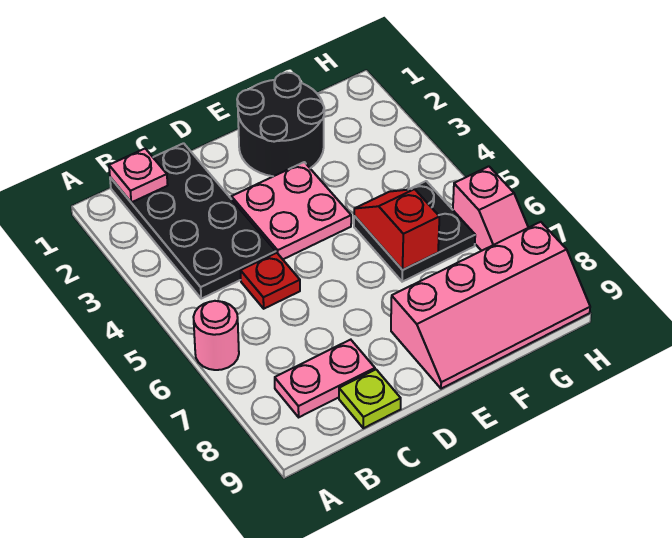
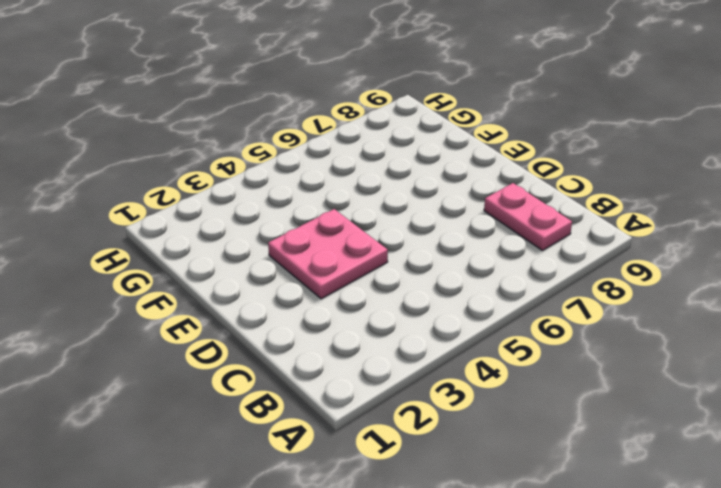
none -> pink round brick A6 level 1
none -> black plate B1:C4 level 1
none -> red plate C5 level 1

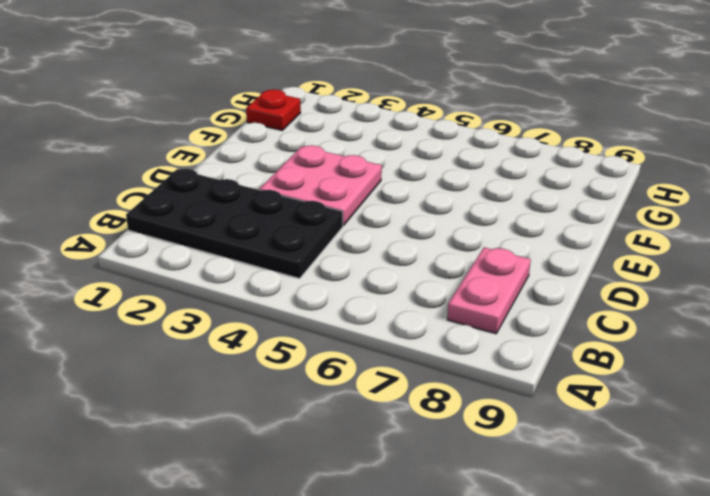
red plate G1 level 1 -> red plate C5 level 1
none -> pink round brick A6 level 1
none -> lime plate C9 level 1
none -> black round brick E1:F2 level 1

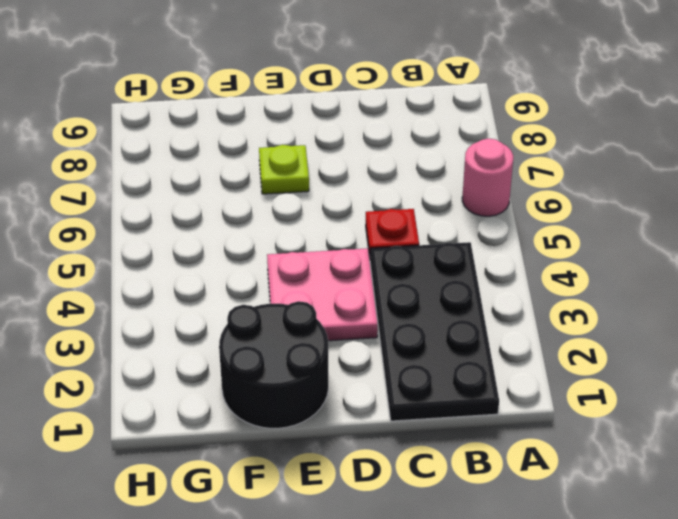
lime plate E7 level 1 -> lime plate C9 level 1
none -> pink plate B8:C8 level 1
none -> pink slope E8:H9 level 1 top 8
none -> black plate F5:G6 level 1

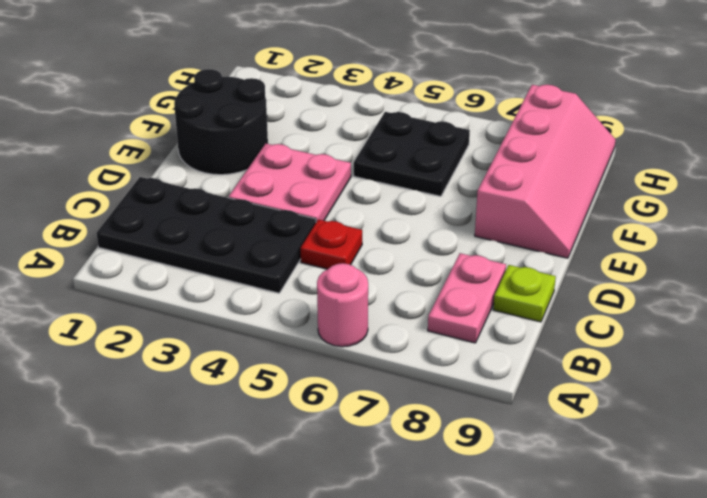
none -> pink slope H6:H7 level 1 top 6
none -> pink plate B1 level 2
none -> red slope F5:F6 level 2 top 6

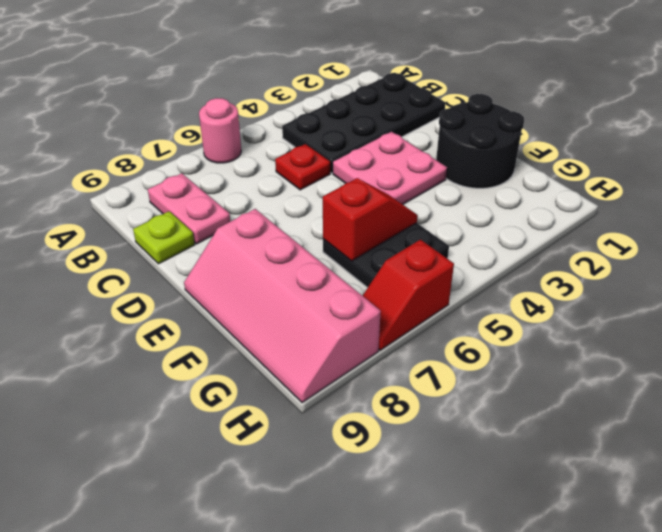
red slope H6:H7 level 1 top 6 -> pink slope H6:H7 level 1 top 6
none -> pink plate B1 level 2

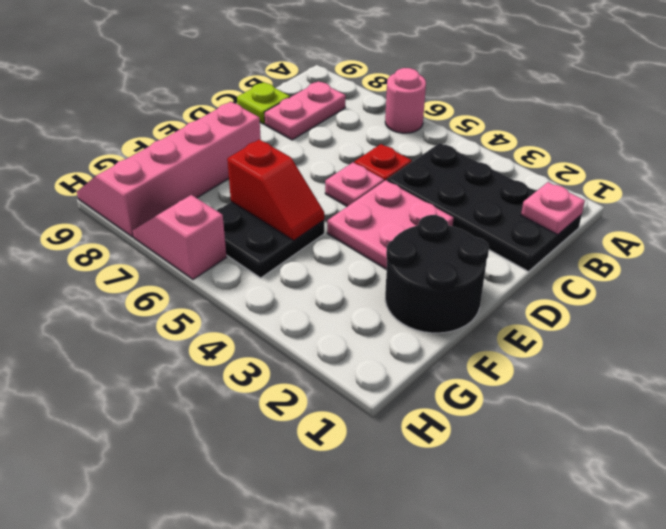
pink plate D5 level 1 -> none

